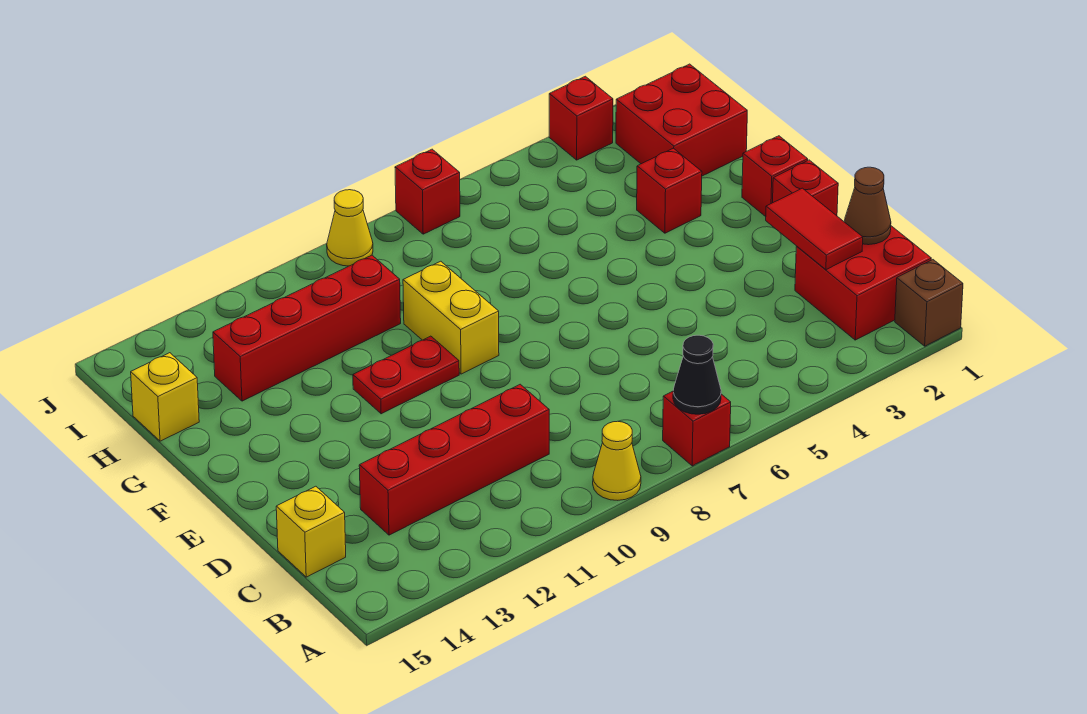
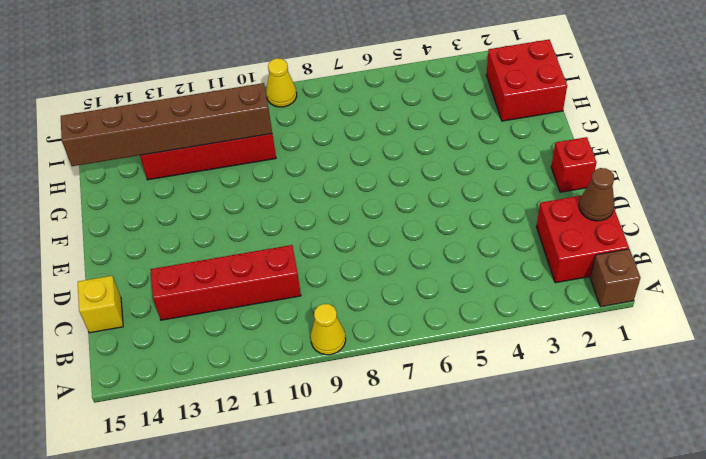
brown brick H10:H15 level 2 -> none
none -> red brick A7 level 1
none -> red brick F1 level 1
none -> yellow brick F9:G9 level 1

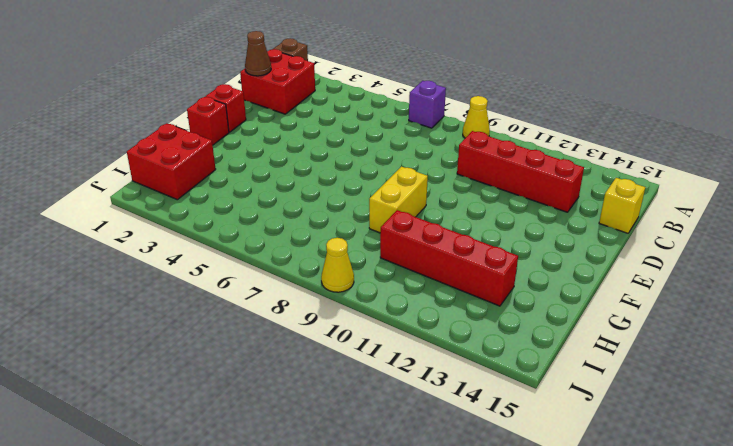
purple brick A7 level 1 -> red brick A7 level 1
none -> red plate F10:F11 level 1
none -> red brick G3 level 1
none -> yellow brick H15 level 1

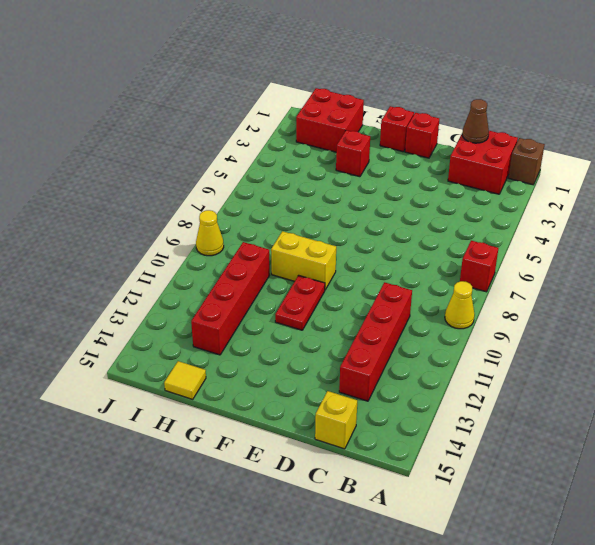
yellow tile H15 level 1 -> yellow brick H15 level 1
none -> red brick J3 level 1
none -> red brick J7 level 1
none -> black cone A7 level 2

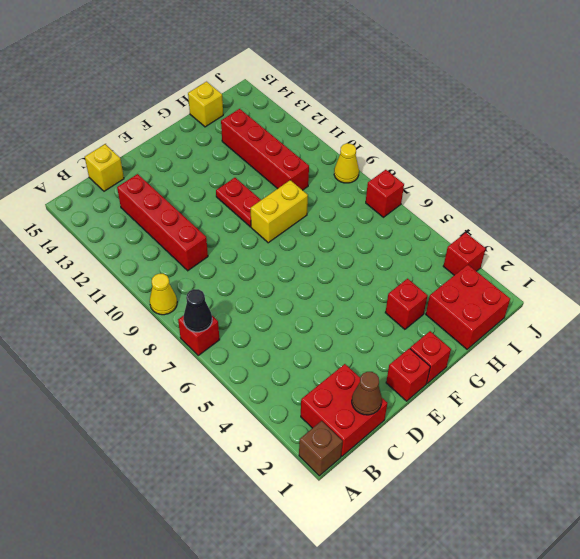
none -> red tile C2:D2 level 2

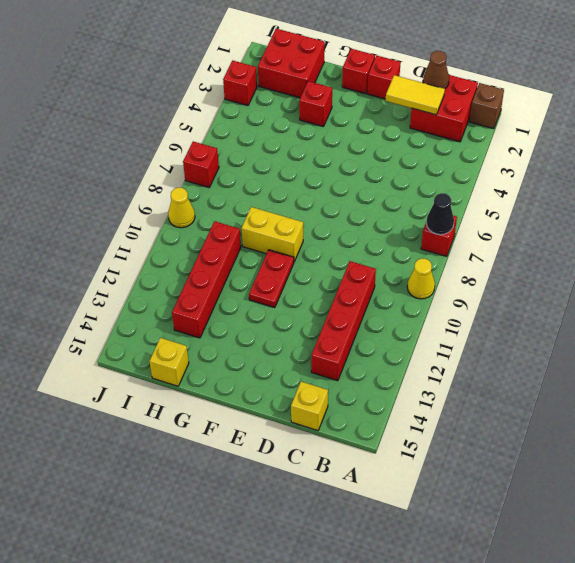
yellow tile C2:D2 level 2 -> red tile C2:D2 level 2

